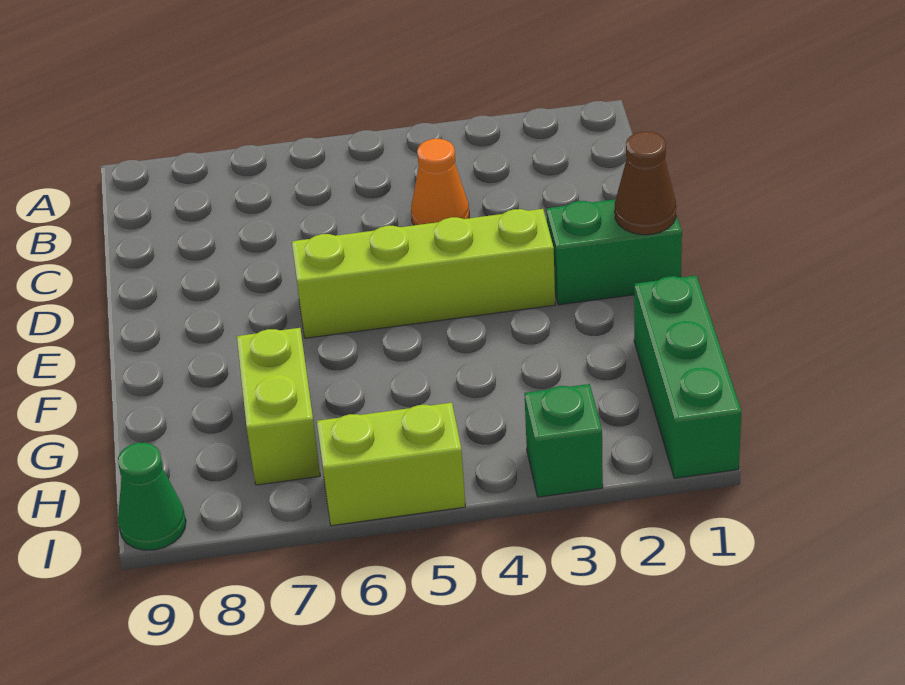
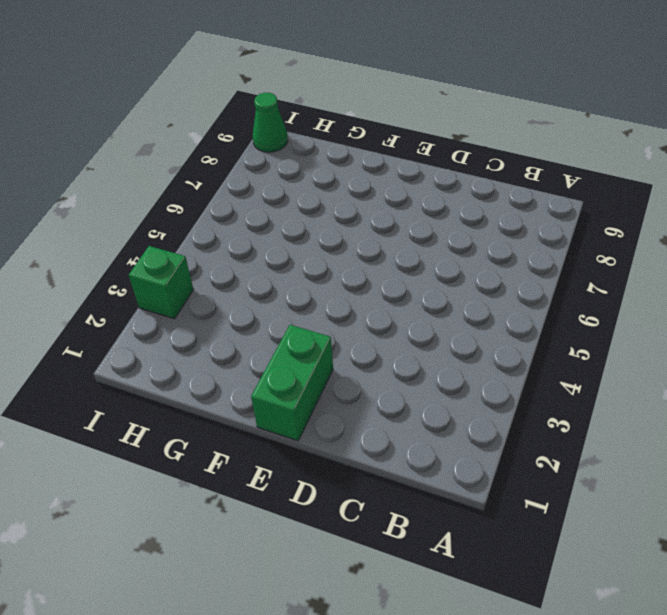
none -> orange cone C4 level 1
none -> lime brick E3:E6 level 1

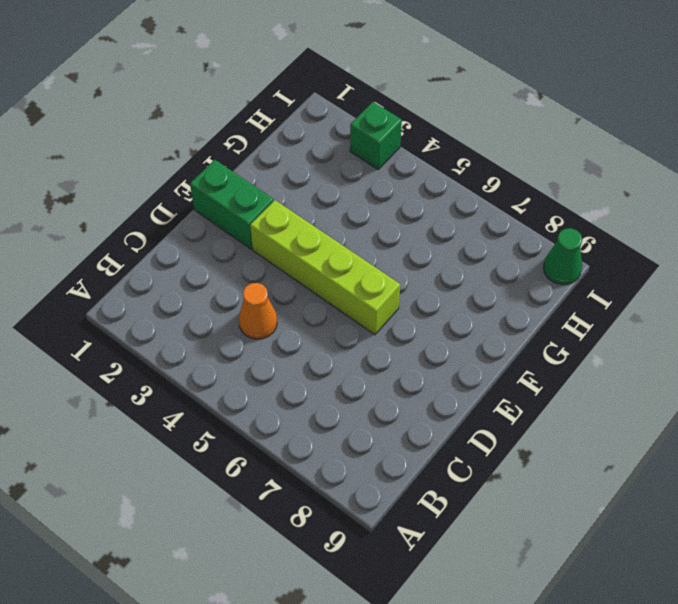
none -> green brick G1:I1 level 1
none -> lime brick G7:H7 level 1

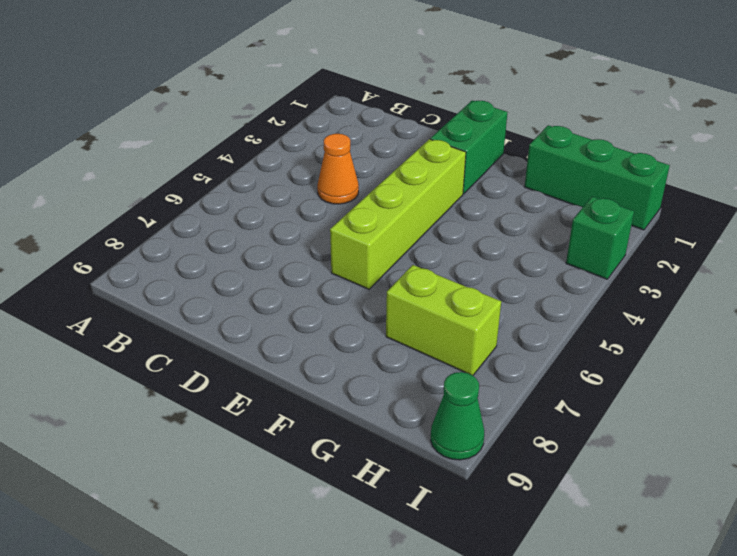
none -> lime brick I5:I6 level 1
none -> brown cone E1 level 2

